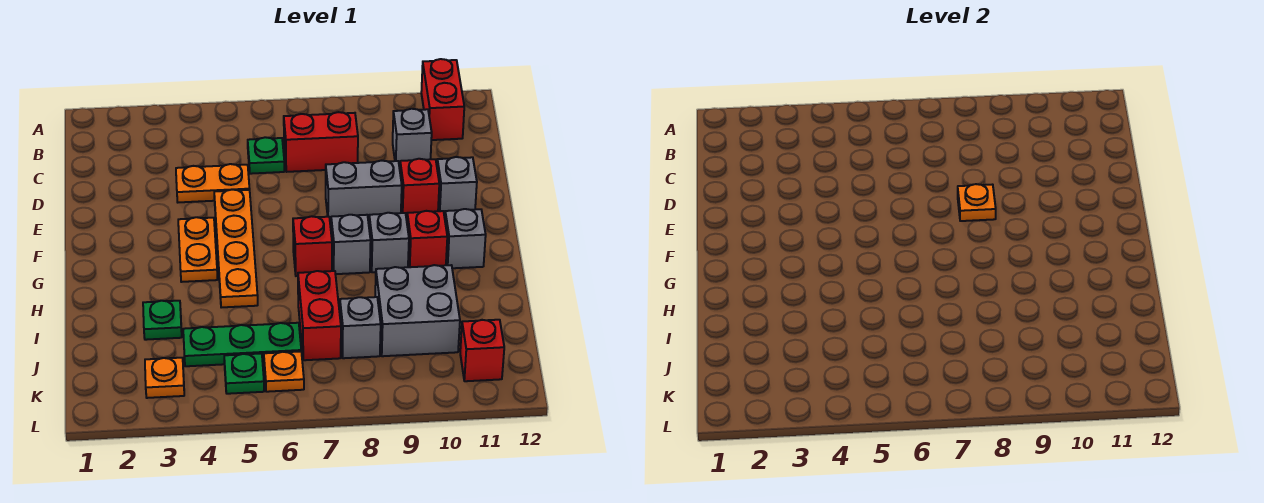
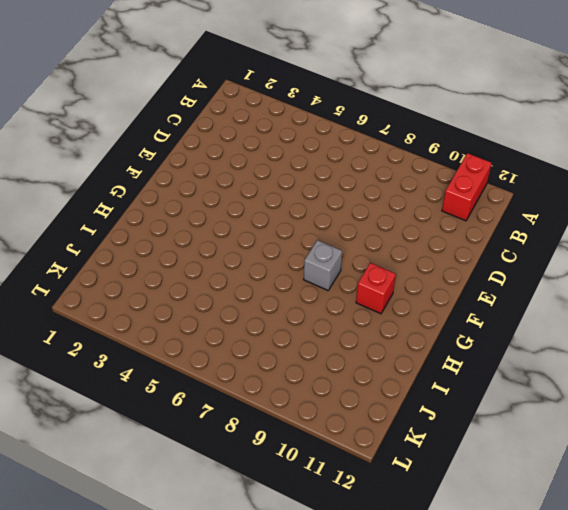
none -> green plate C6 level 1
none -> red brick C7:C8 level 1
none -> grey brick C10 level 1

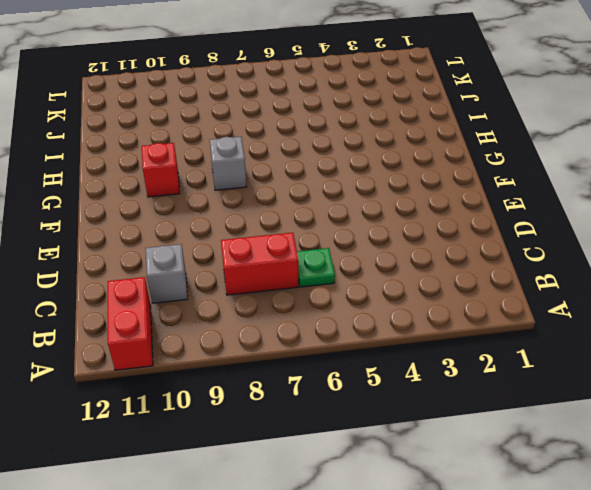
none -> orange plate D4:D5 level 1
none -> orange plate E5:H5 level 1
none -> grey brick E8:E9 level 1

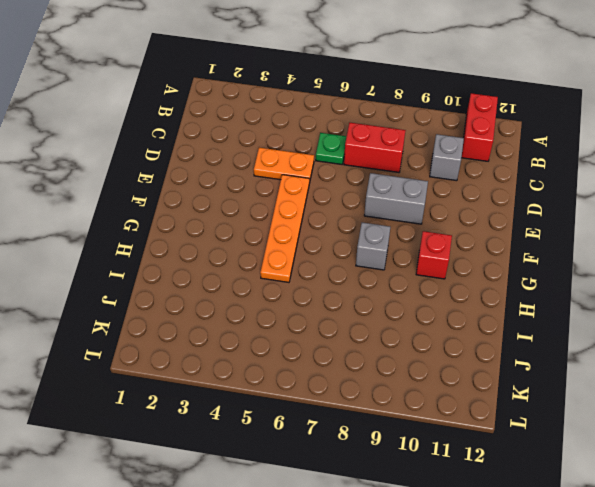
none -> red brick E10 level 1
none -> grey brick E11 level 1
none -> orange plate F4:G4 level 1

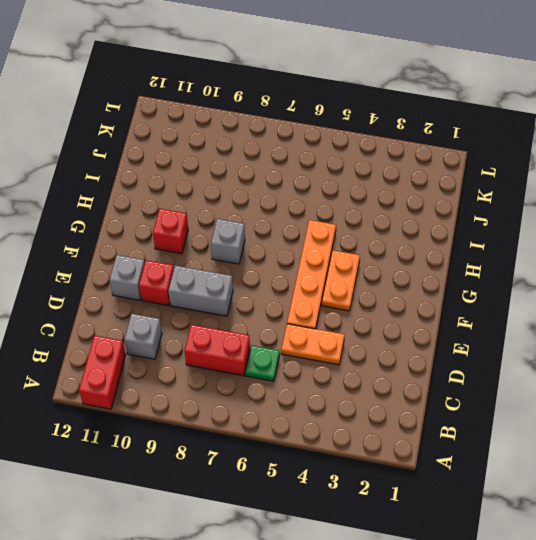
none -> red brick G7 level 1
none -> grey brick G9 level 1
none -> grey brick G11 level 1

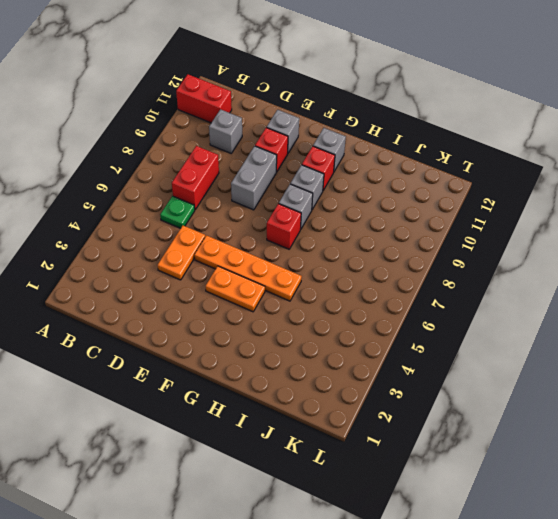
none -> green plate I3 level 1
none -> red brick I7:J7 level 1
none -> grey brick I9:J10 level 1

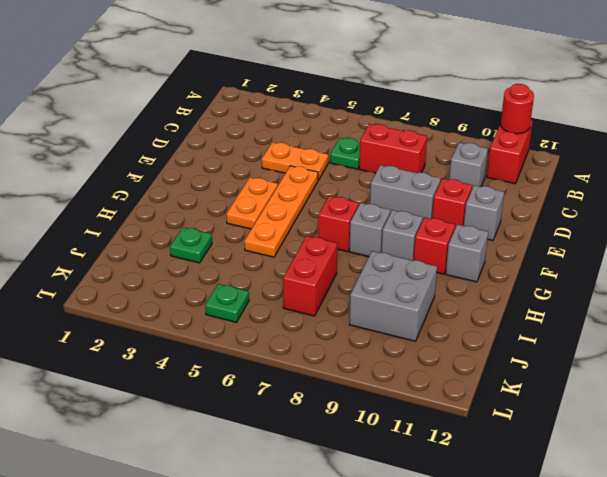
red round brick A11 level 2 -> none
none -> green plate J4:J6 level 1
none -> grey brick J8 level 1
none -> orange plate K3 level 1

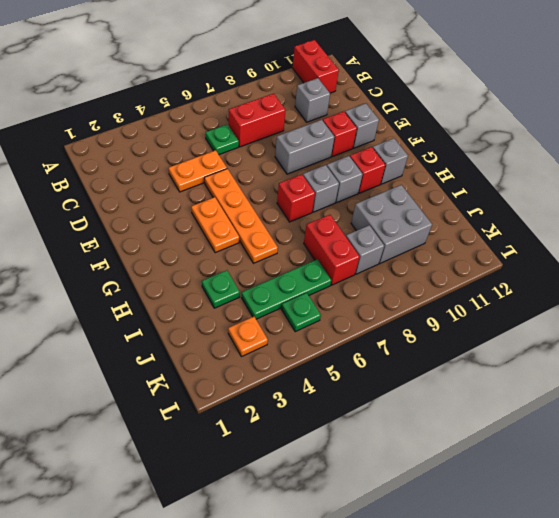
none -> orange plate K6 level 1
none -> red brick K11 level 1
none -> orange plate E8 level 2

